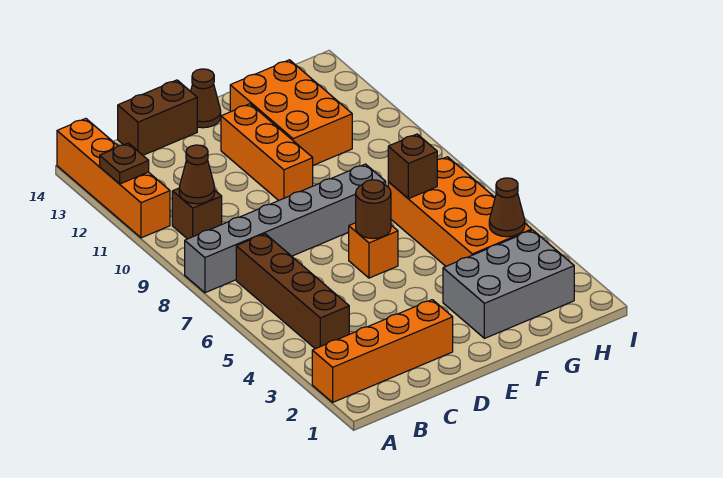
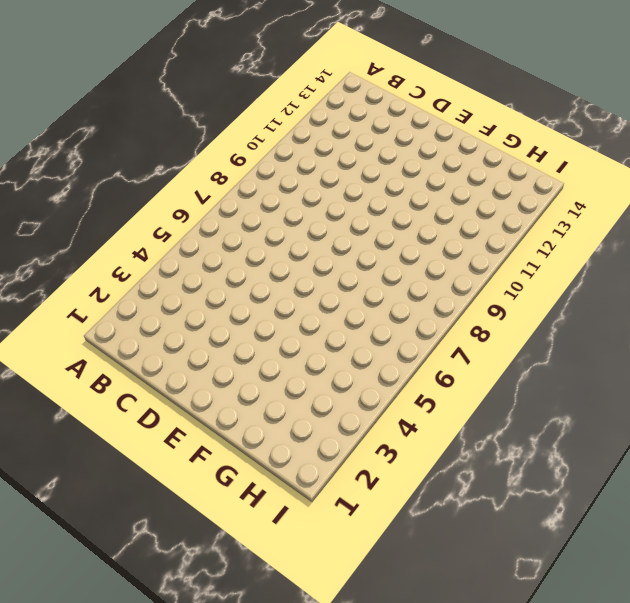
none -> orange brick A2:D2 level 1
none -> grey brick A8:F8 level 1
none -> orange brick A11:A14 level 1

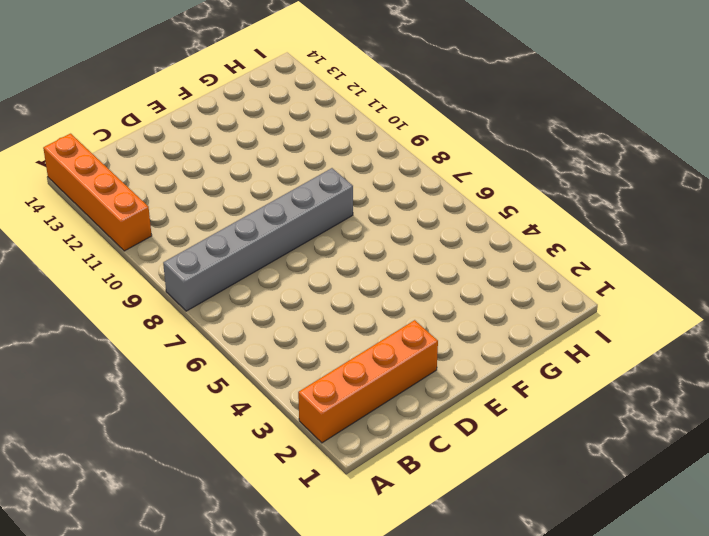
none -> brown brick B4:B7 level 1
none -> brown brick B10 level 1
none -> brown brick C14:D14 level 1

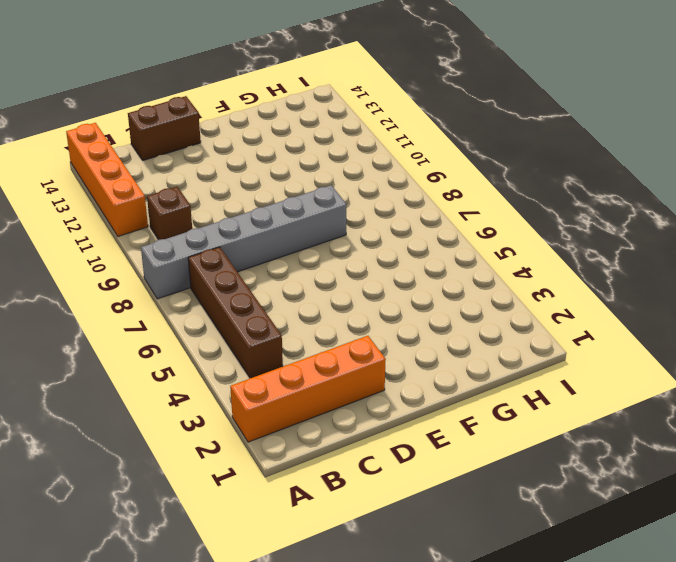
none -> orange brick E6 level 1
none -> orange brick E10:E12 level 1
none -> brown cone E14 level 1

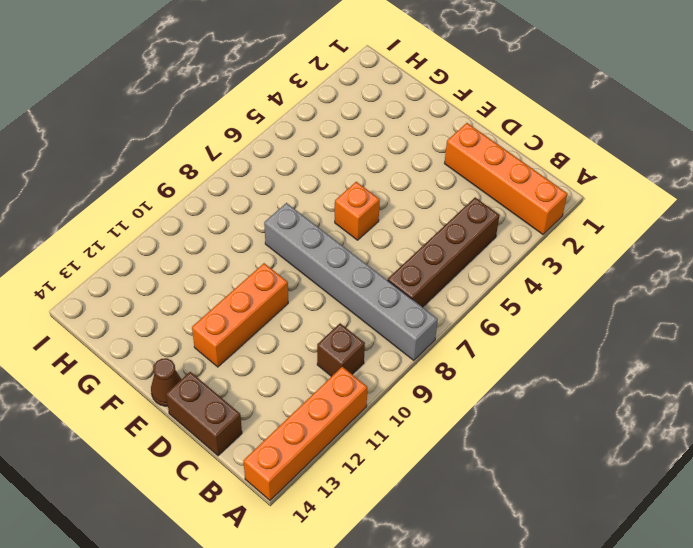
none -> grey brick F2:H3 level 1
none -> orange brick F11:G13 level 1
none -> orange brick G4:H7 level 1

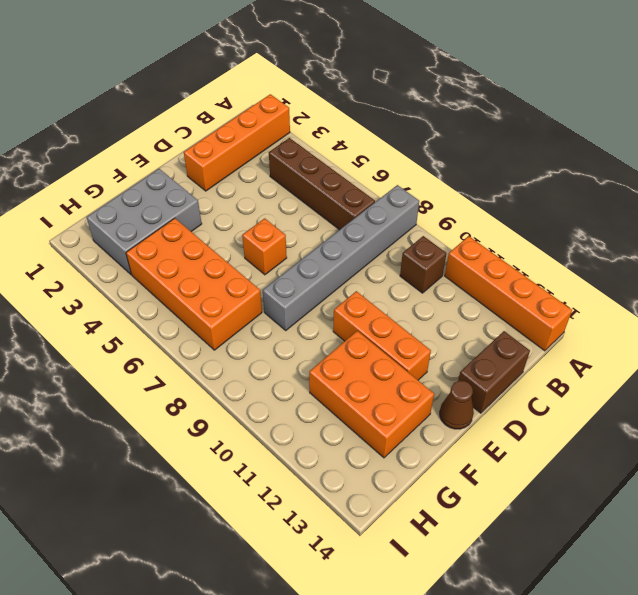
none -> brown plate A12 level 2
none -> brown cone B10 level 2
none -> brown round brick E6 level 2

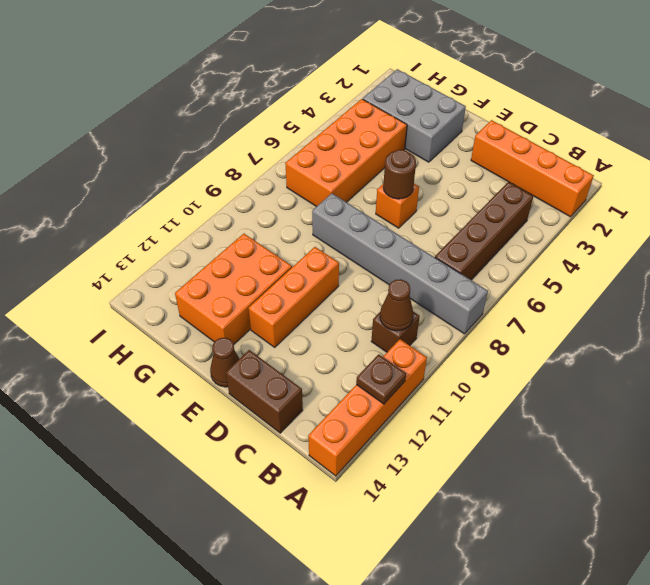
none -> brown brick G7 level 2
none -> brown cone H4 level 2

